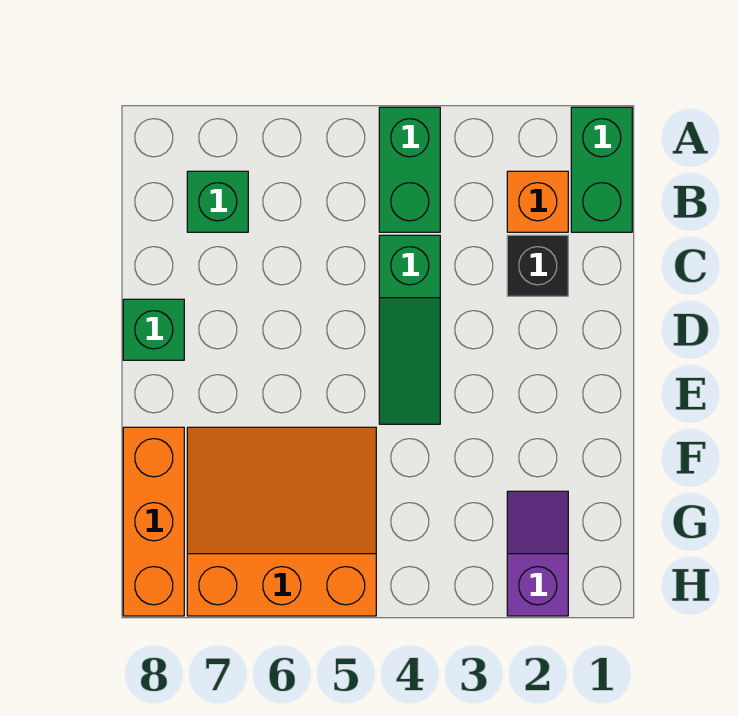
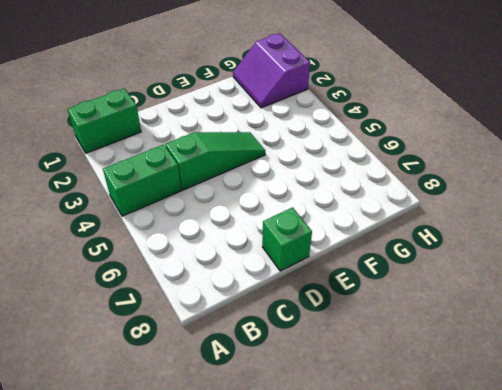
purple slope G1:H2 level 1 top H -> purple slope G2:H2 level 1 top H
none -> orange brick B2 level 1
none -> green brick B7 level 1

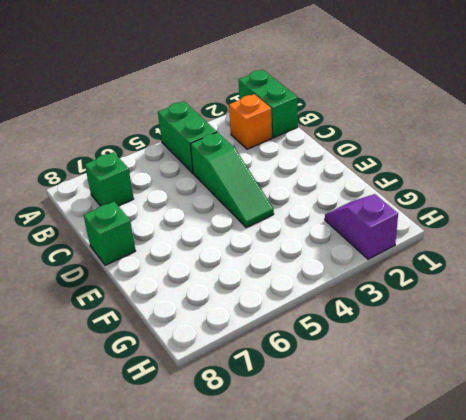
none -> black brick C2 level 1
none -> orange slope F5:H7 level 1 top H

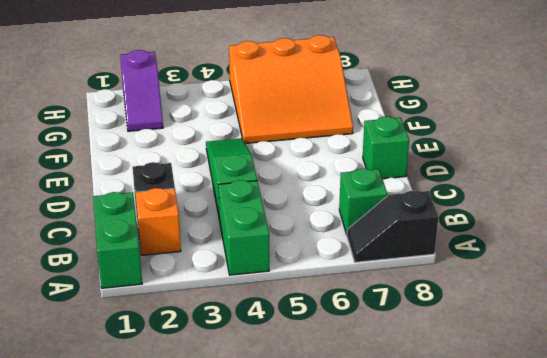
black slope A7:A8 level 1 top 8 -> none
none -> orange brick F8:H8 level 1

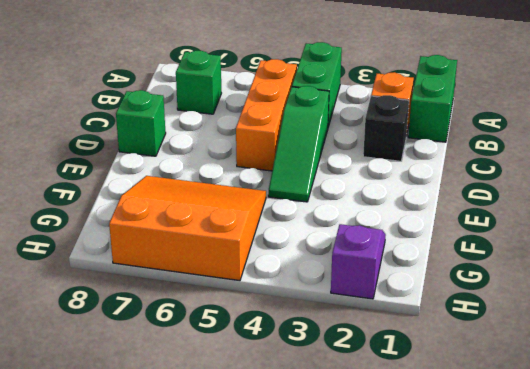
orange brick B5:D5 level 1 -> orange brick F8:H8 level 1

